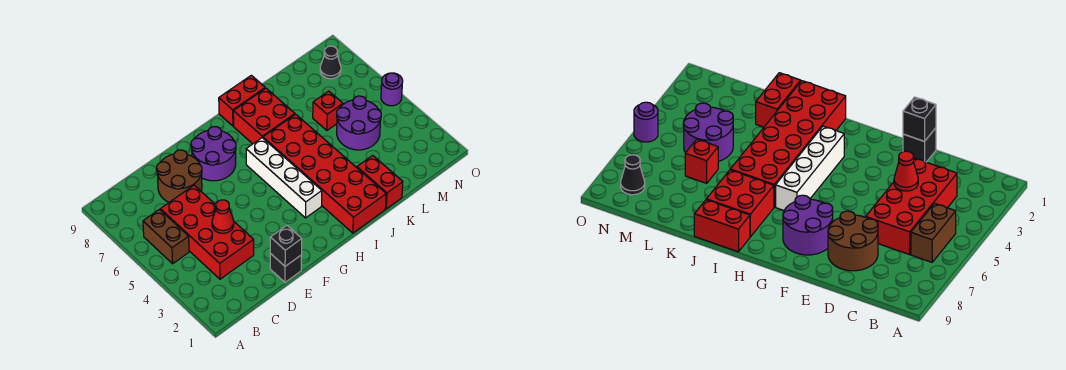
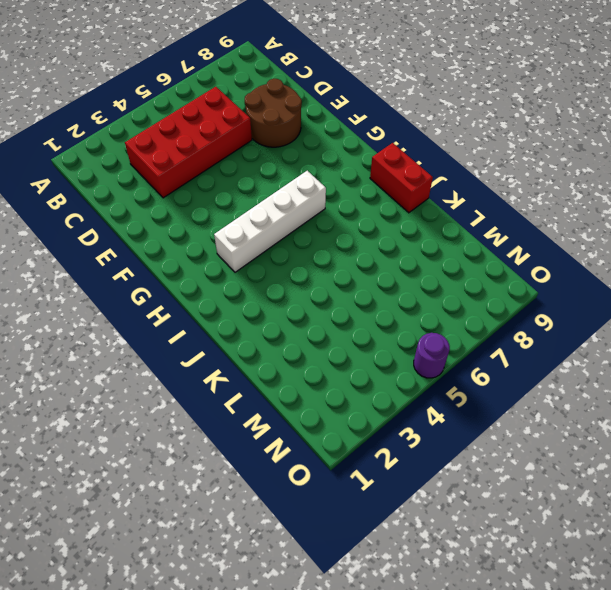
none -> brown brick B5:B6 level 1
none -> black brick E1 level 1
none -> purple round brick F7:G8 level 1

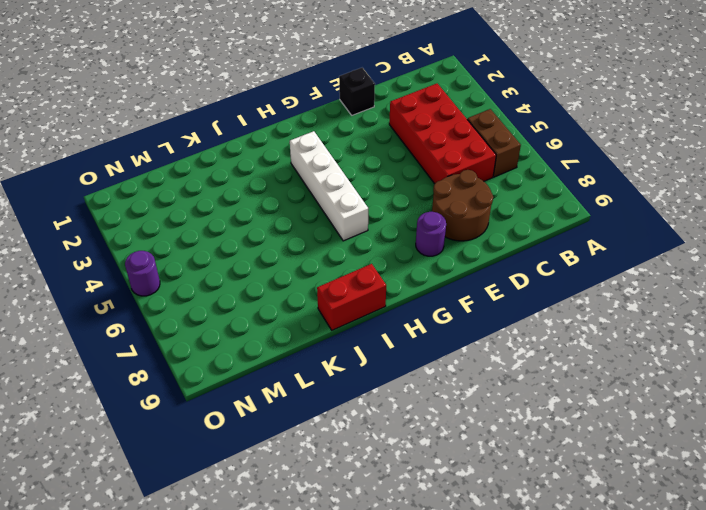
purple round brick F8 level 1 -> purple round brick F7:G8 level 1
none -> red brick I1:J6 level 1
none -> red brick I7:J8 level 1
none -> red brick K1:K2 level 1

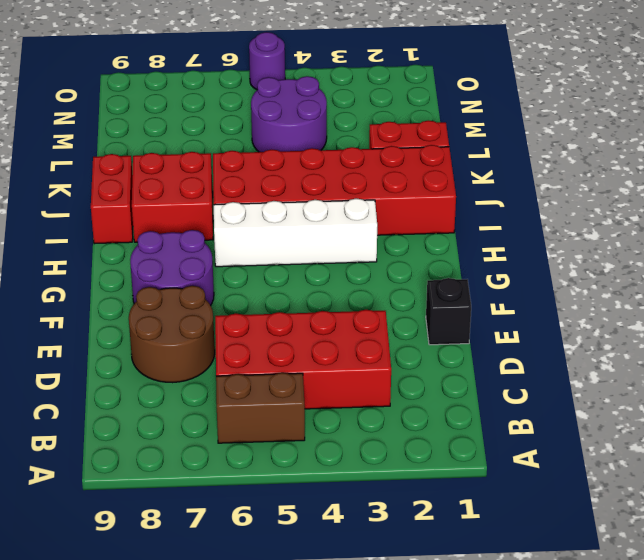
none -> red brick L6 level 1
none -> black cone N8 level 1
none -> red cone D4 level 2

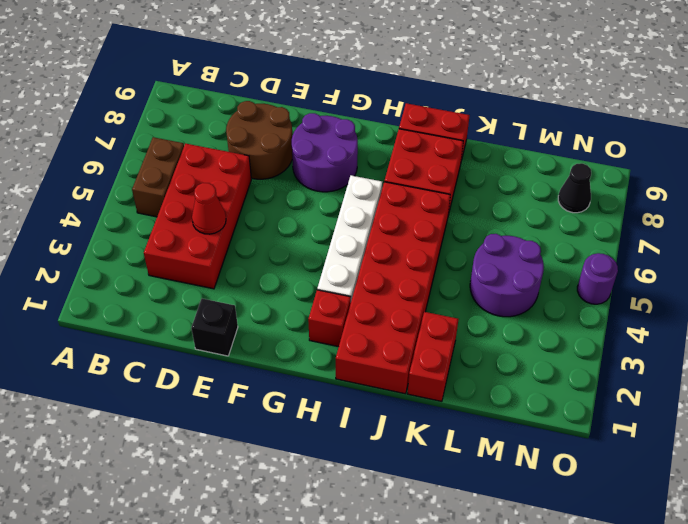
red brick H2 level 1 -> red brick L6 level 1
none -> black brick E1 level 2

